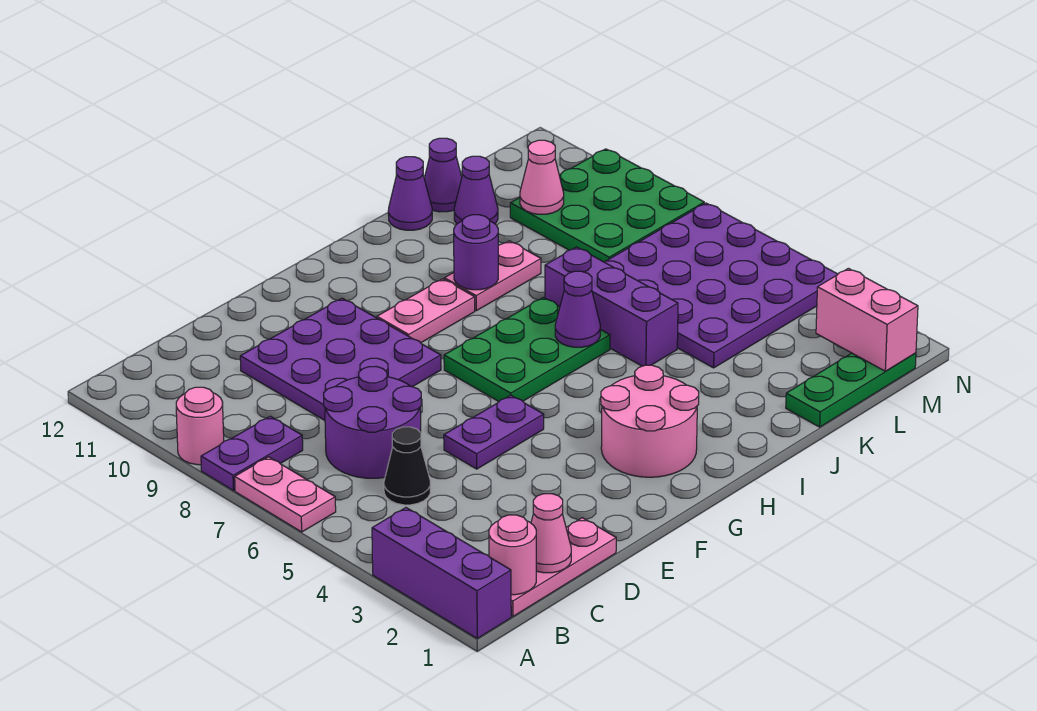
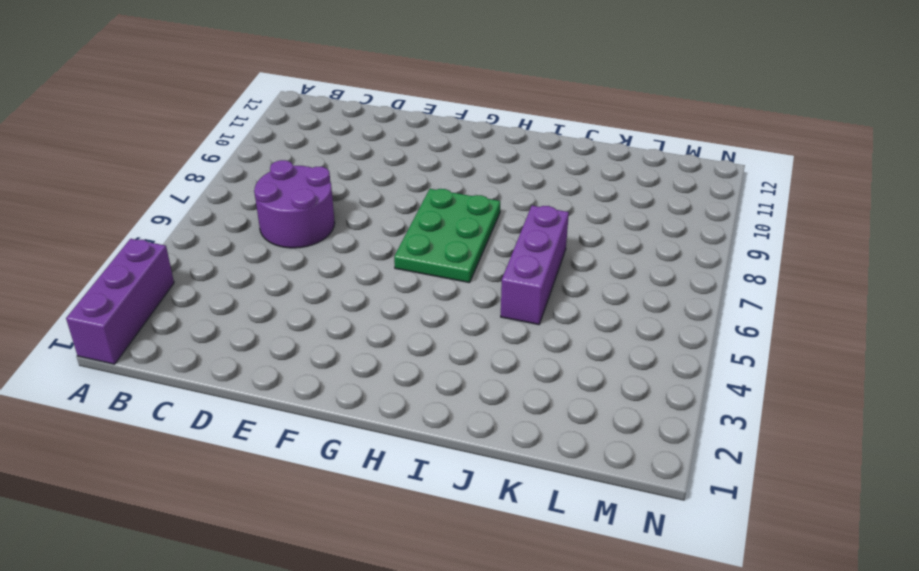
green plate G6:H8 level 1 -> green plate G6:I7 level 1
none -> pink plate A6:A7 level 1
none -> purple plate A8:B8 level 1
none -> pink round brick A9 level 1

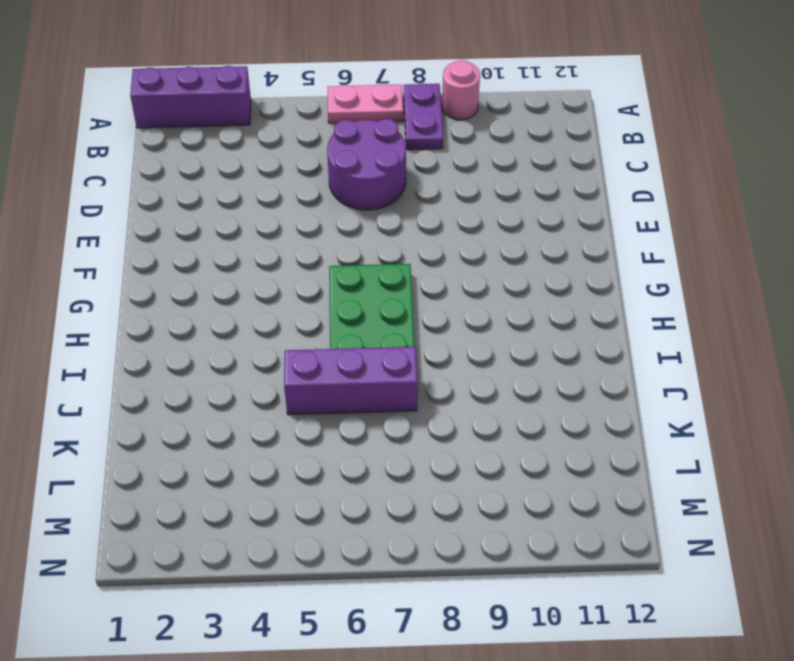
none -> pink plate B1:D1 level 1
none -> black cone C5 level 1
none -> purple plate D8:F10 level 1

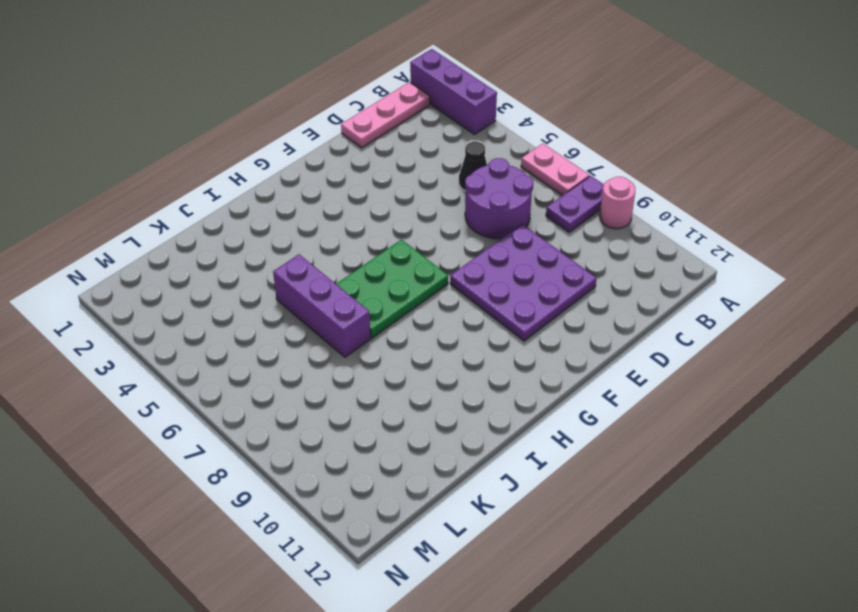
none -> purple plate E5:F5 level 1
none -> pink round brick G2:H3 level 1
none -> pink plate G9:H9 level 1

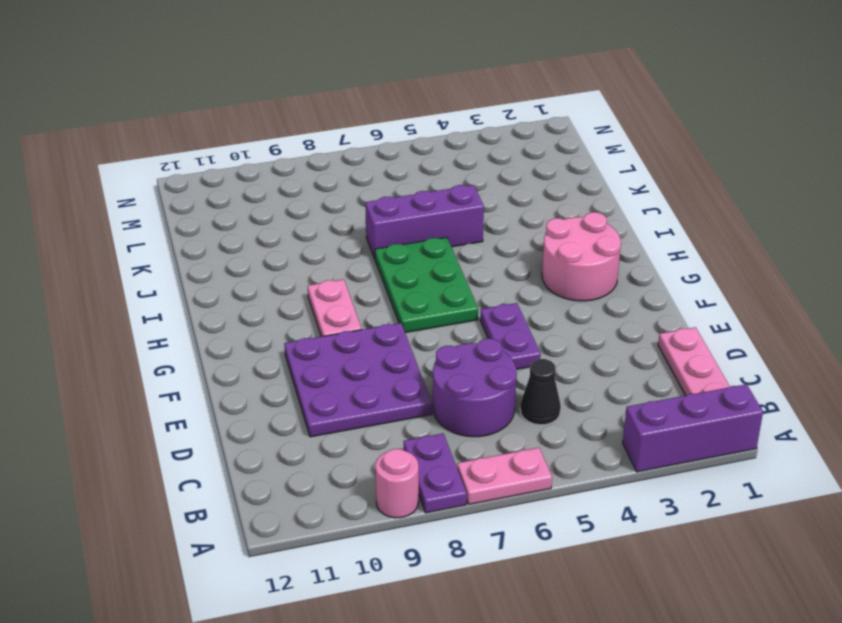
none -> pink plate I9:J9 level 1
none -> purple cone J12 level 1
none -> green plate K1:M1 level 1

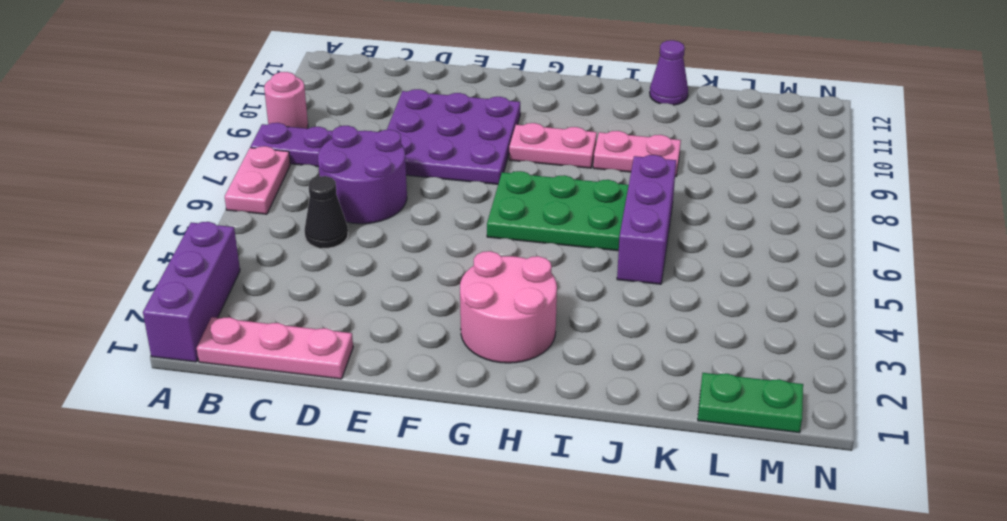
green plate L1:M1 level 1 -> green plate K1:M1 level 1
none -> purple plate E5:F5 level 1
none -> purple plate K4:N7 level 1
none -> purple cone K11 level 1

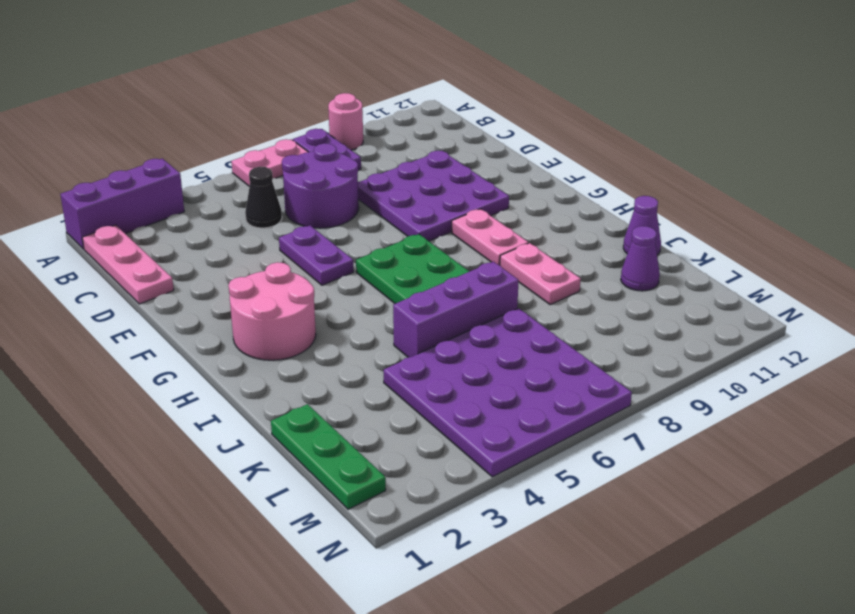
none -> purple cone K12 level 1
none -> green plate L8:N10 level 1
none -> pink round brick B1 level 2

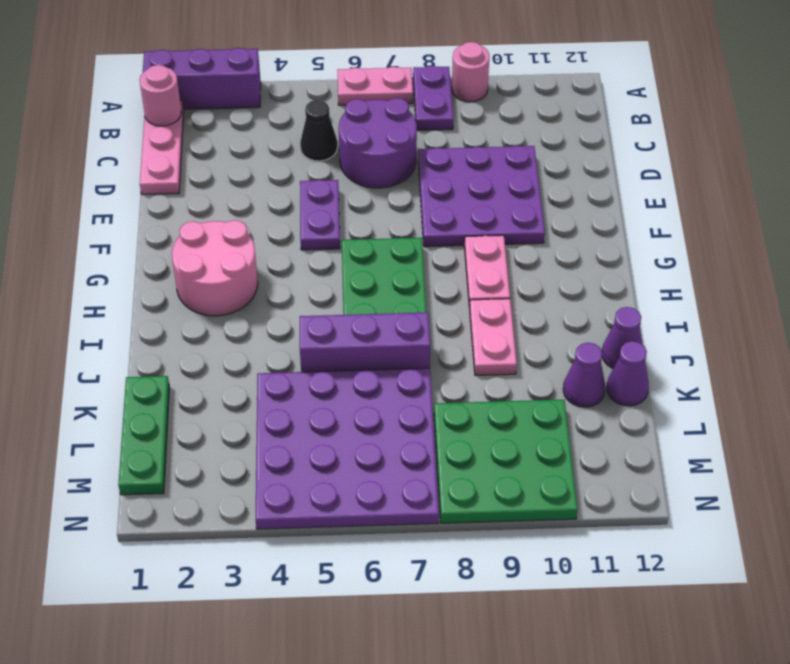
none -> pink cone C1 level 2
none -> purple cone I6 level 2
none -> purple round brick I9 level 2

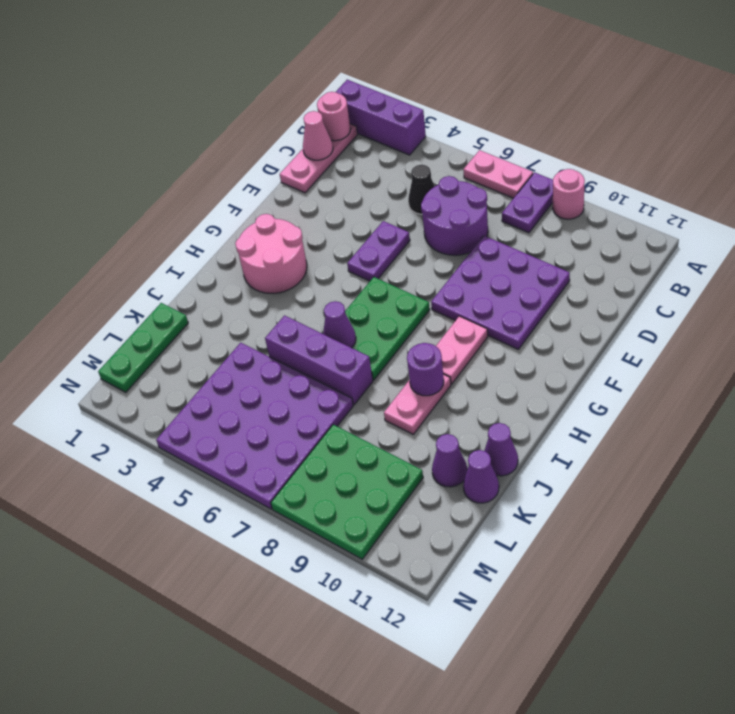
none -> pink cone L10 level 2
none -> pink brick M1:M2 level 2

